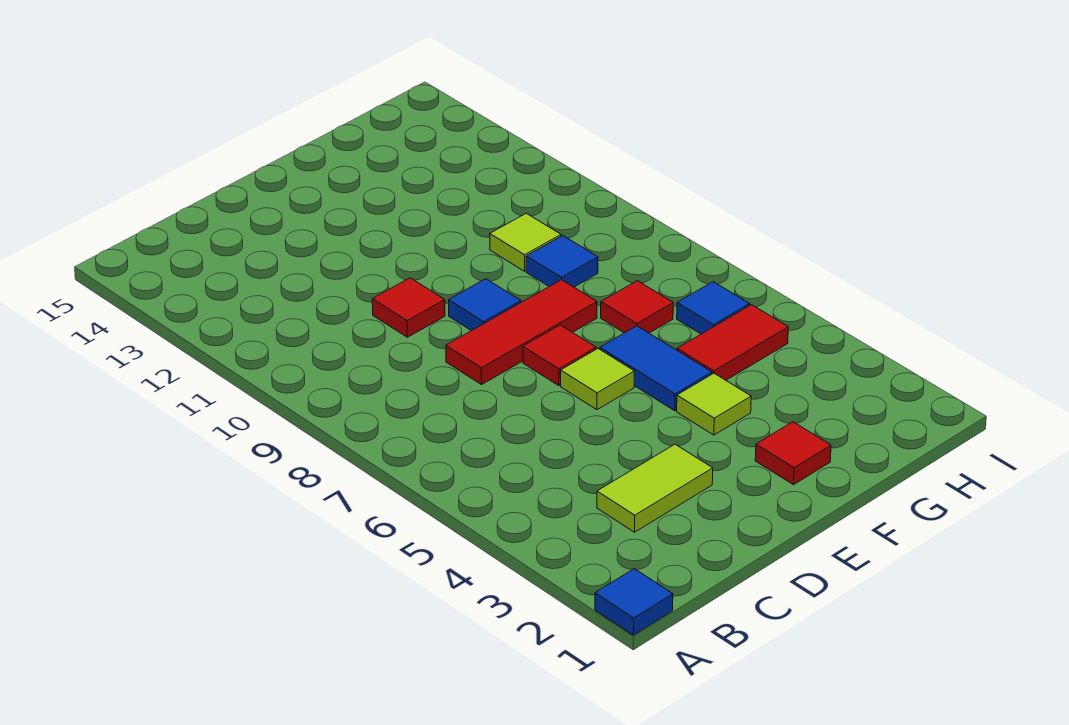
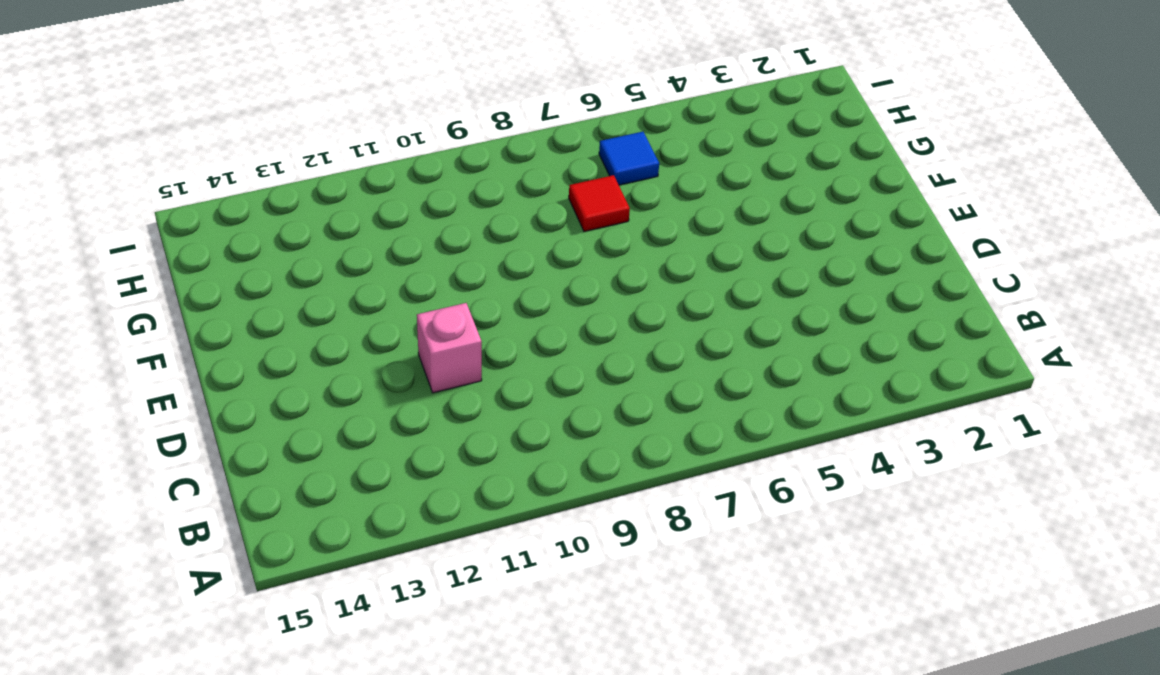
pink brick D11 level 1 -> none
none -> blue tile A1 level 1
none -> lime tile C3:D3 level 1
none -> red tile D8:F8 level 1

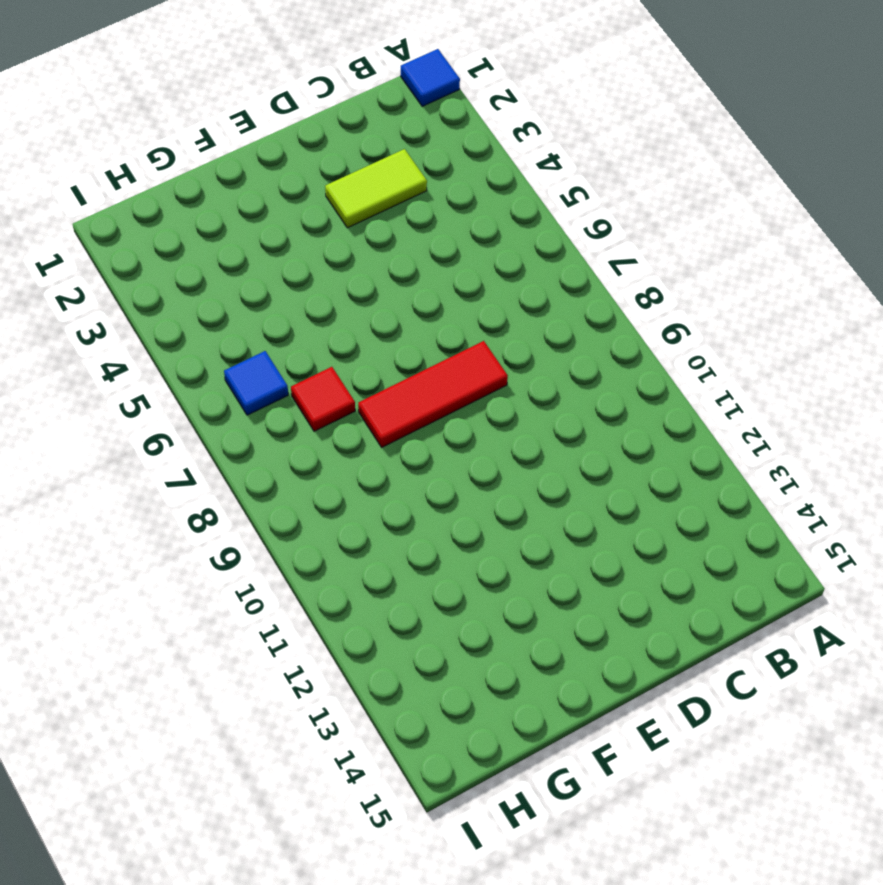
none -> red tile D10 level 1
none -> lime tile E6 level 1
none -> red tile E7 level 1

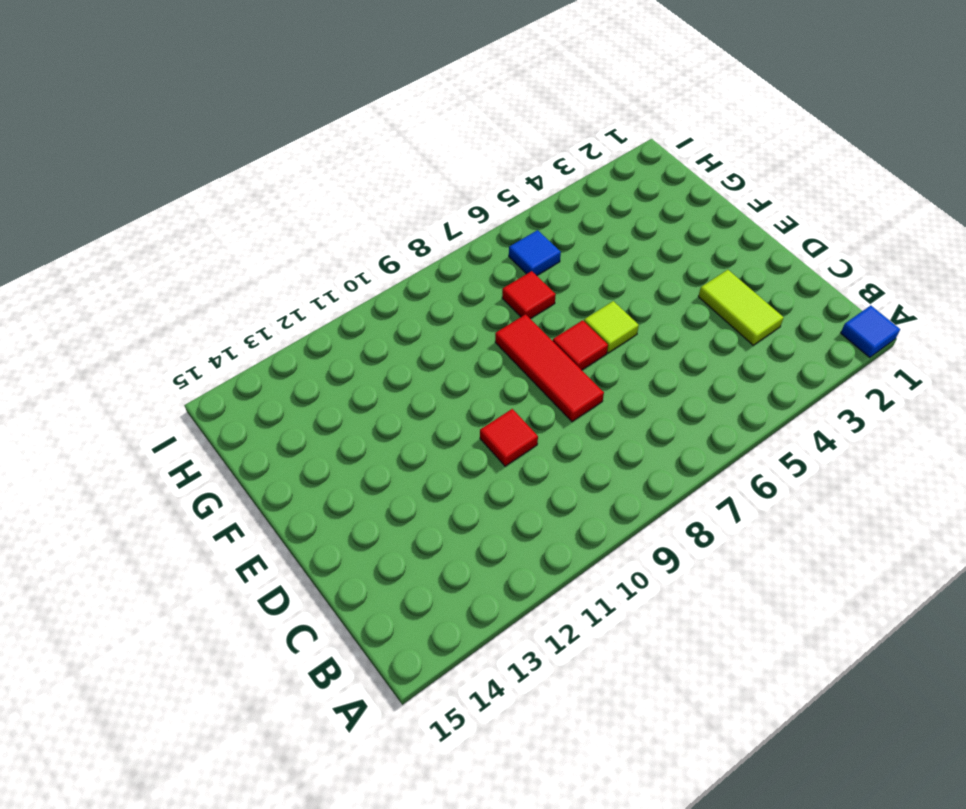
none -> blue tile E9 level 1
none -> red tile F2 level 1
none -> lime tile F4 level 1

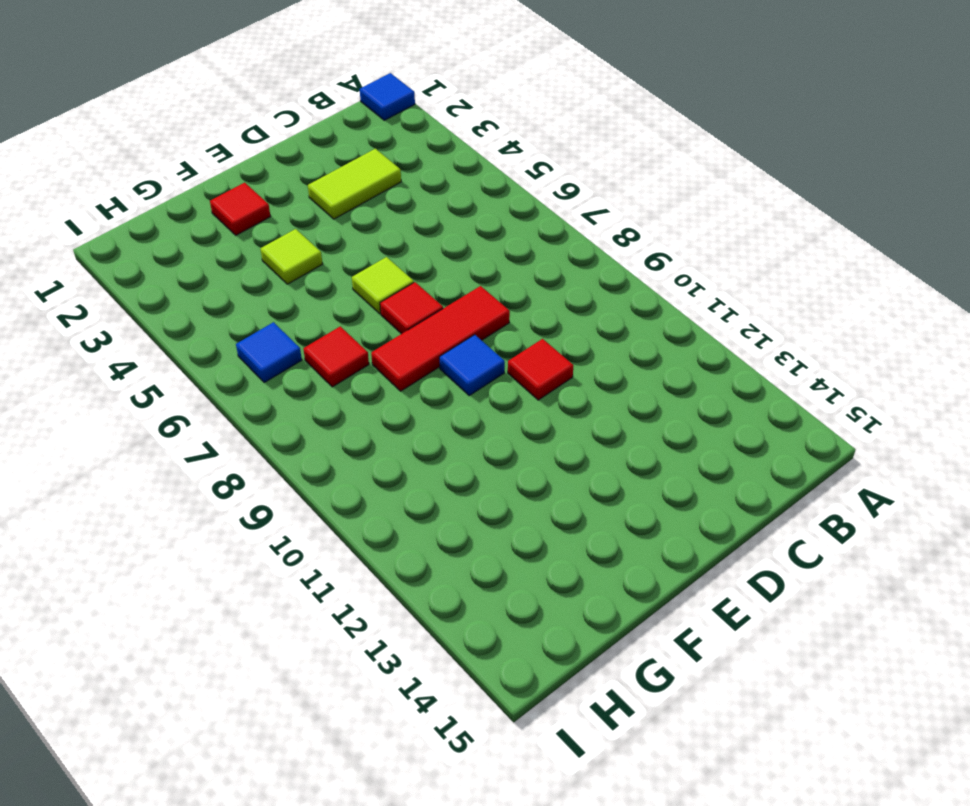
none -> blue tile F5:F6 level 1
none -> red tile G5:H5 level 1
none -> blue tile G9 level 1

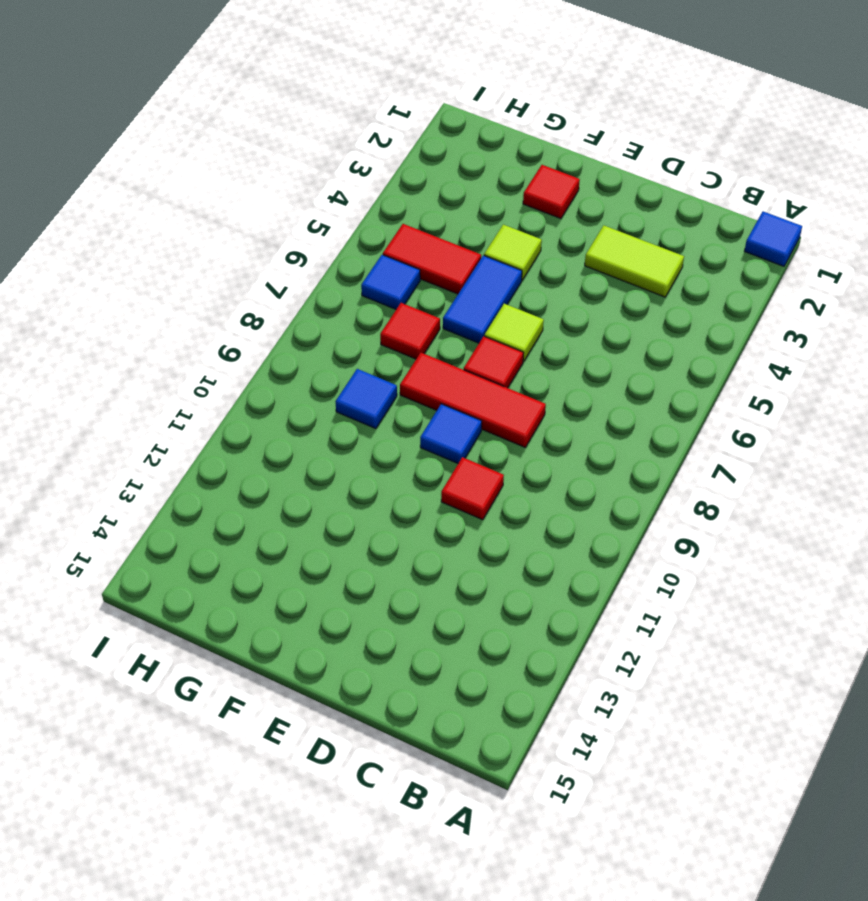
none -> lime tile G10 level 1

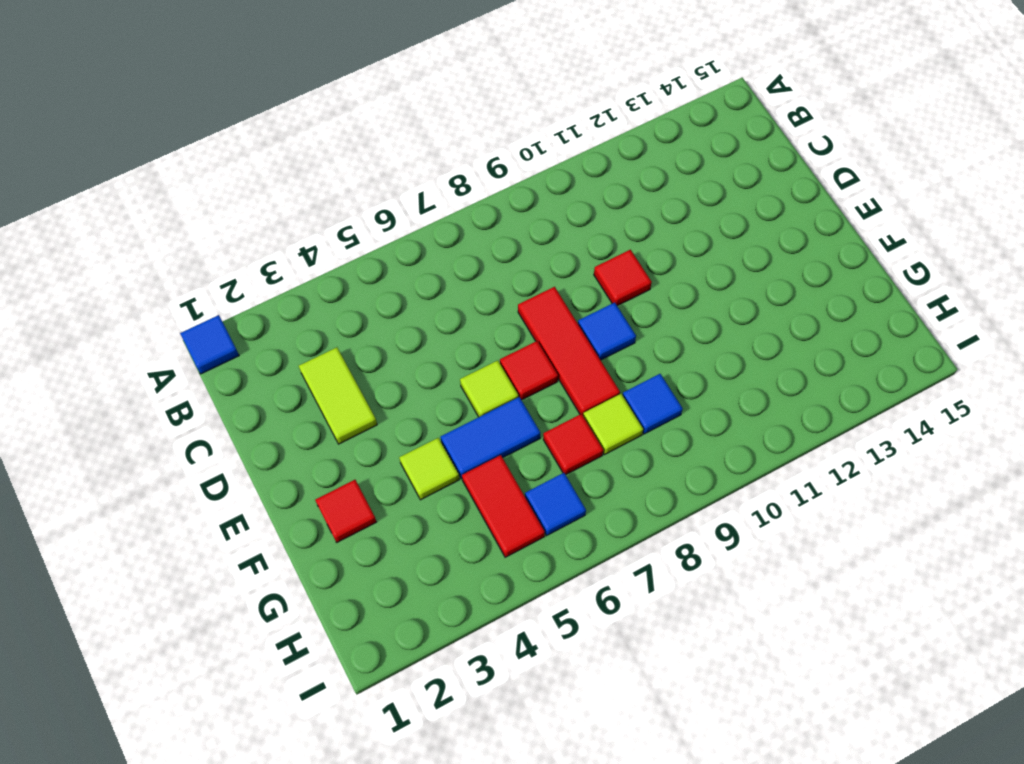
lime tile G8 level 1 -> lime tile G10 level 1

